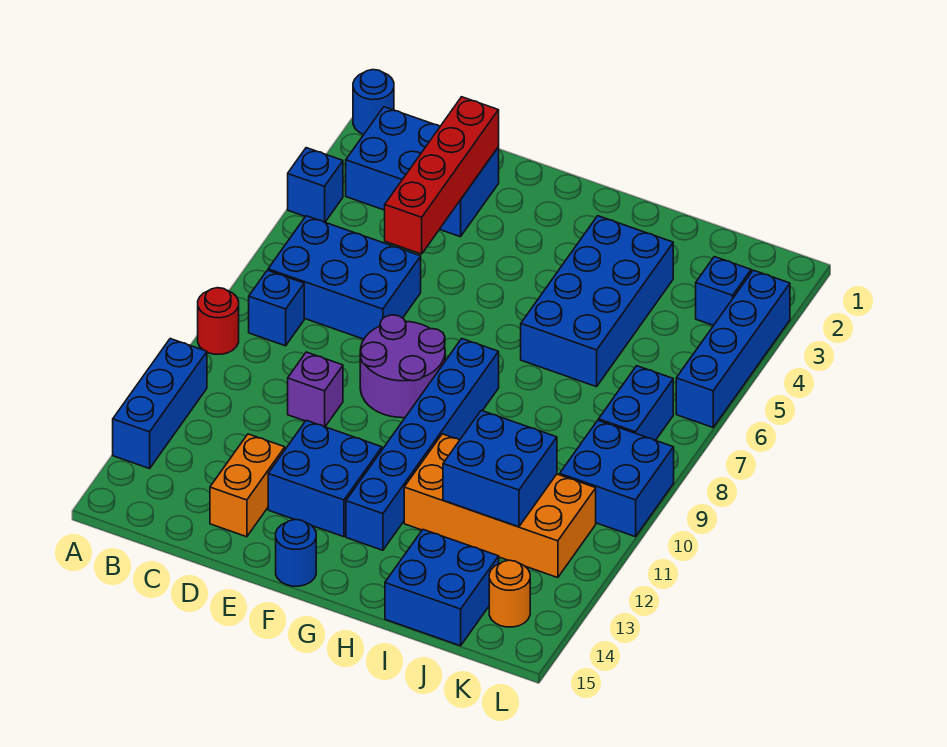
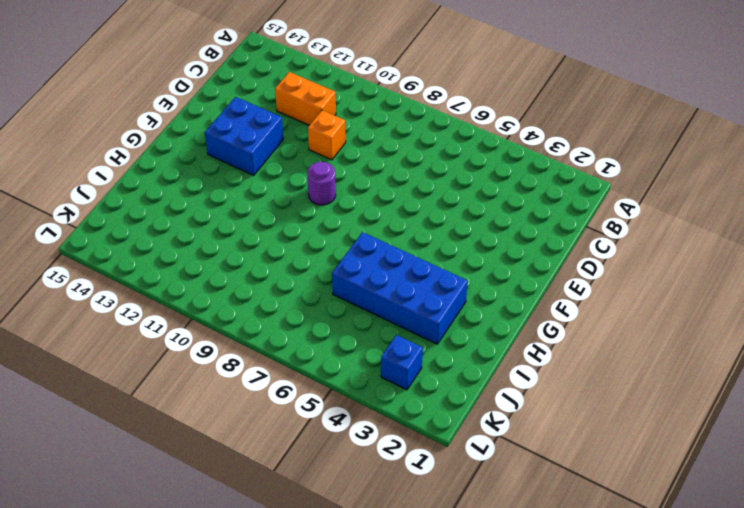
orange brick C11:C12 level 1 -> orange brick D13:D14 level 1
orange brick D10 level 1 -> purple brick D10 level 1
purple round brick F9 level 1 -> purple round brick E8:F9 level 1
none -> blue round brick A1 level 1
none -> blue brick A4 level 1
none -> red round brick A9 level 1

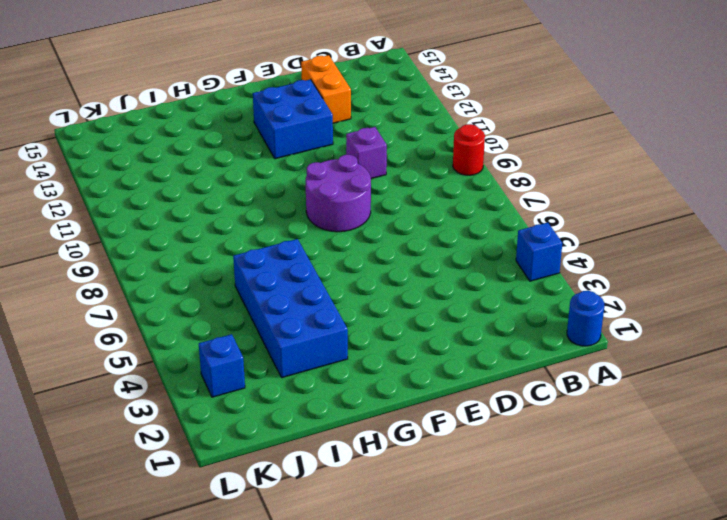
none -> blue brick A11:A13 level 1
none -> blue brick B2:D3 level 1
none -> blue brick B6:D7 level 1

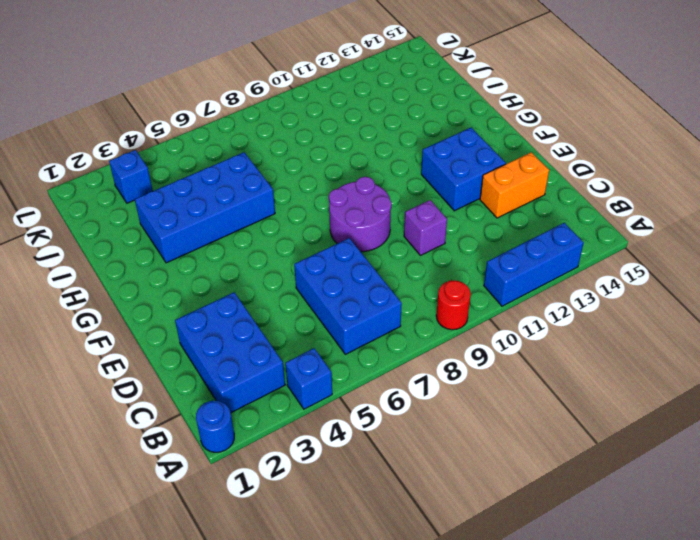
none -> blue brick B8 level 1
none -> blue round brick F15 level 1
none -> blue brick G8:G13 level 1

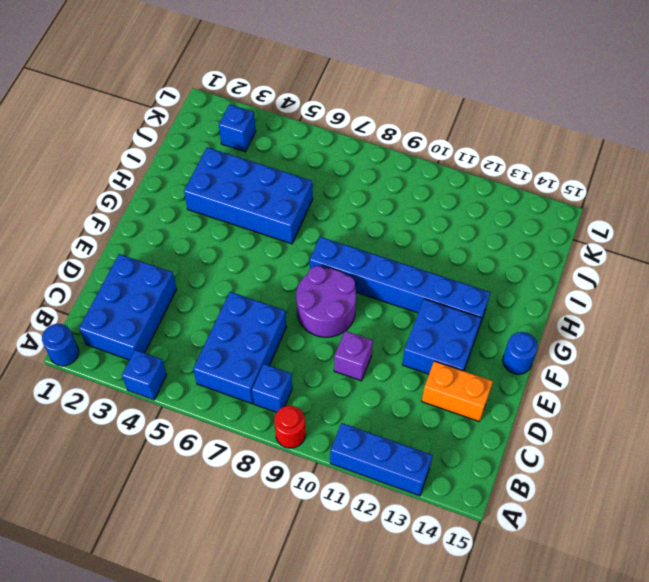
none -> orange brick H11:K12 level 1
none -> blue brick I14:J15 level 1
none -> blue brick K7:K8 level 1

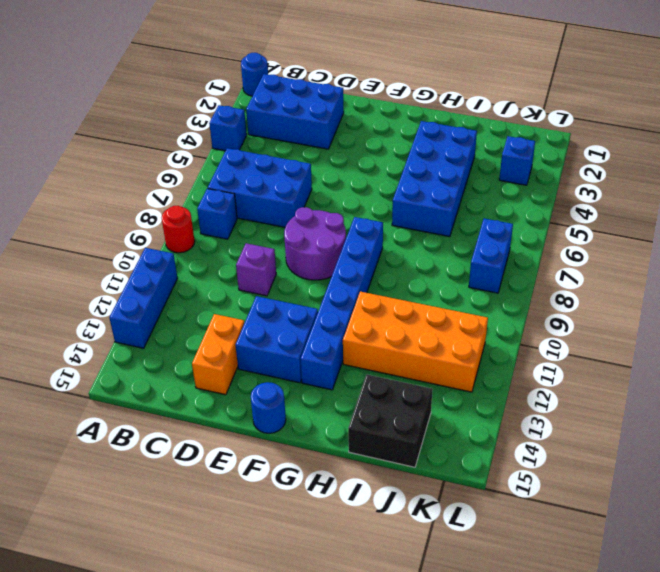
black brick I14:J15 level 1 -> blue brick I14:J15 level 1
none -> blue brick K9:L10 level 1
none -> orange round brick K14 level 1
none -> blue brick L3:L6 level 1

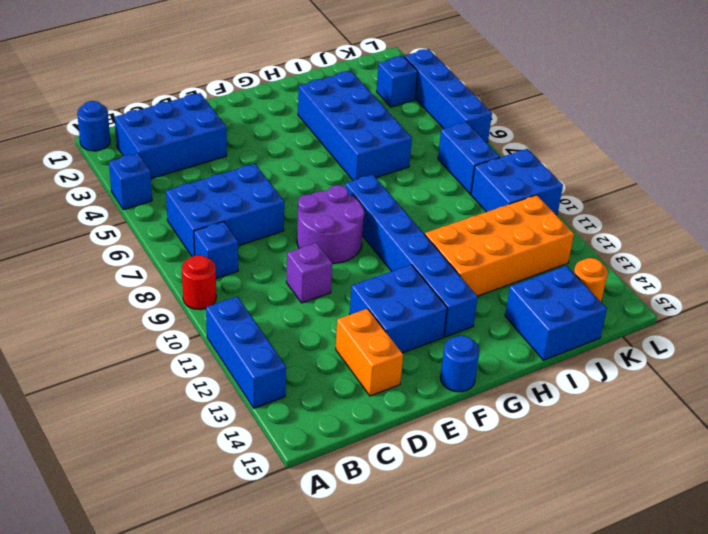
none -> red brick D2:D5 level 2
none -> blue brick I11:J12 level 2

